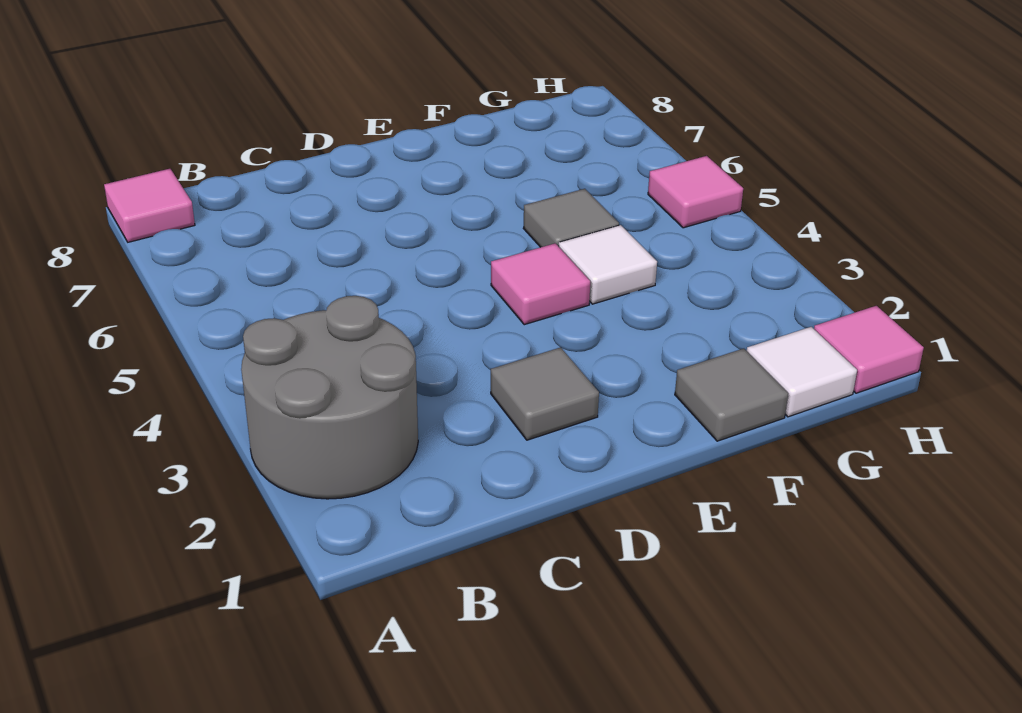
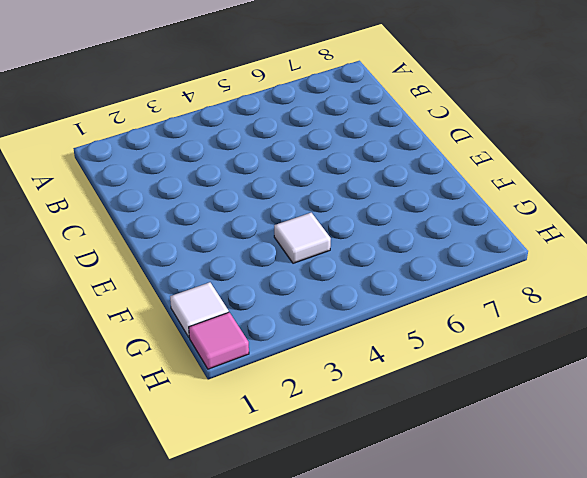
none -> grey round brick A2:B3 level 1
none -> pink tile A8 level 1

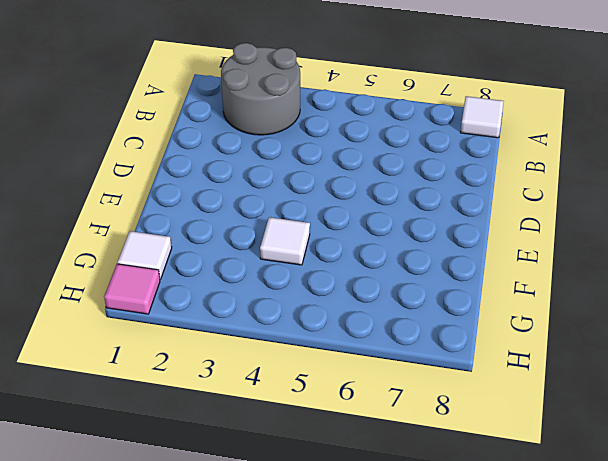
white tile A8 level 1 -> pink tile A8 level 1
none -> grey tile D2 level 1
none -> pink tile E4 level 1

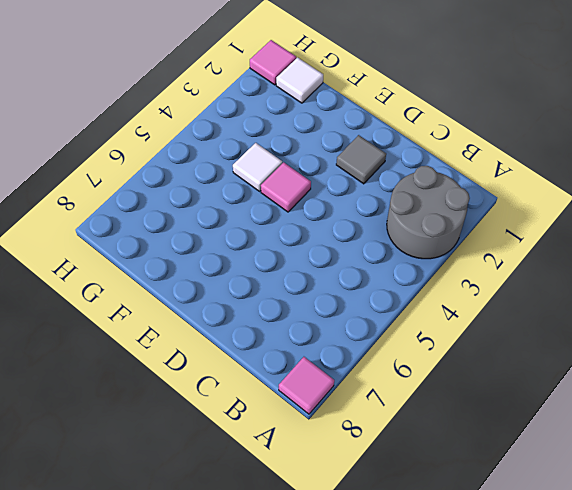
none -> grey tile F1 level 1
none -> grey tile F5 level 1

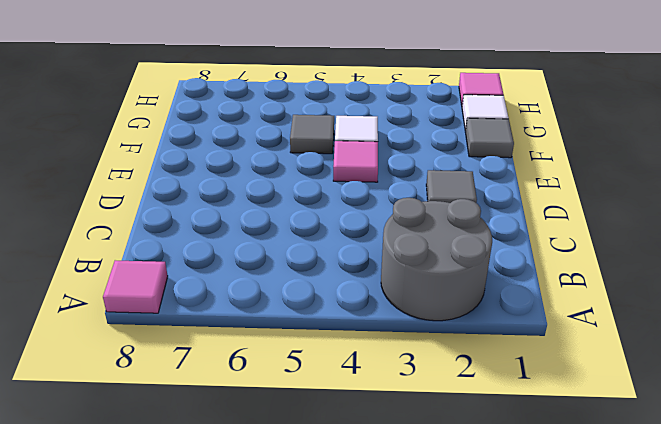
none -> pink tile H5 level 1

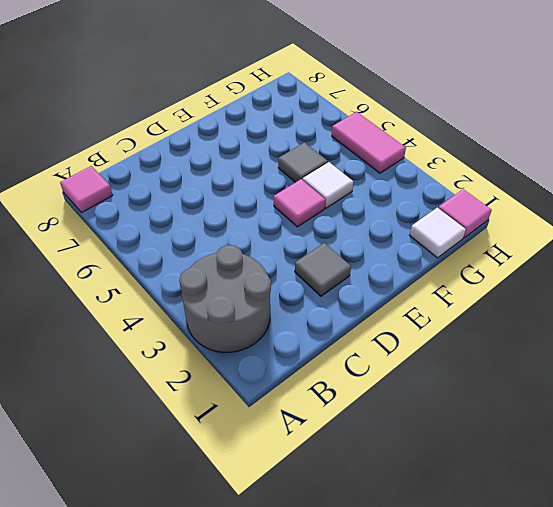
pink tile H4:H5 level 1 -> pink tile H5 level 1
none -> grey tile F1 level 1

